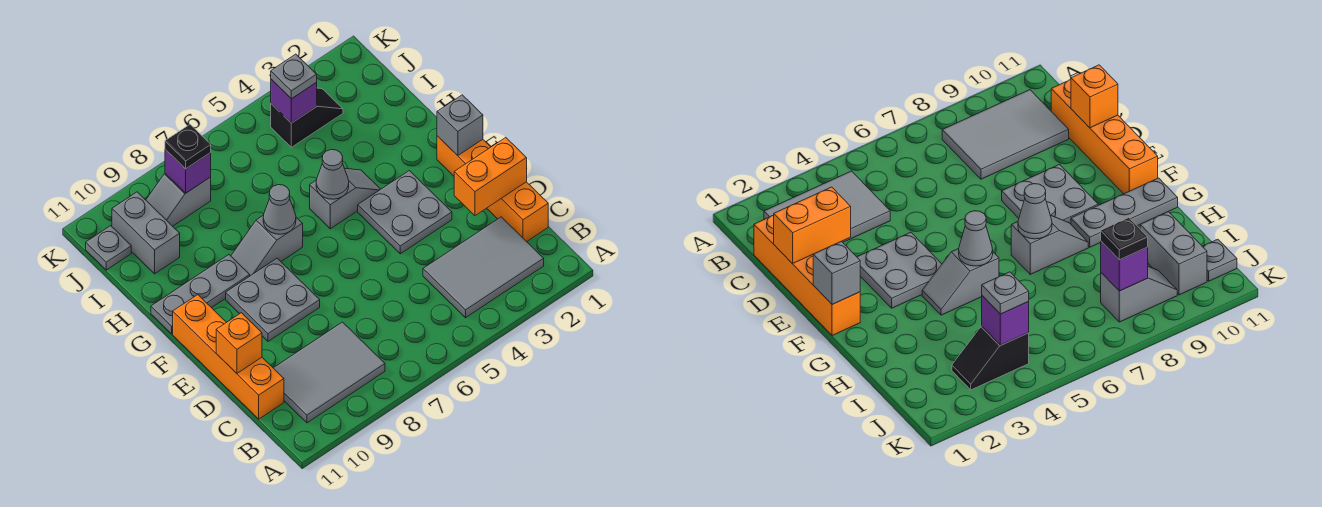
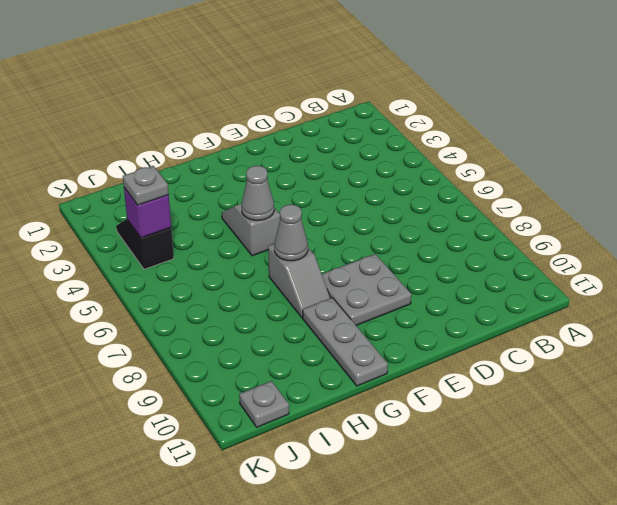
none -> grey tile B2:C4 level 1
none -> grey tile B8:C10 level 1
none -> orange brick C1:F1 level 1

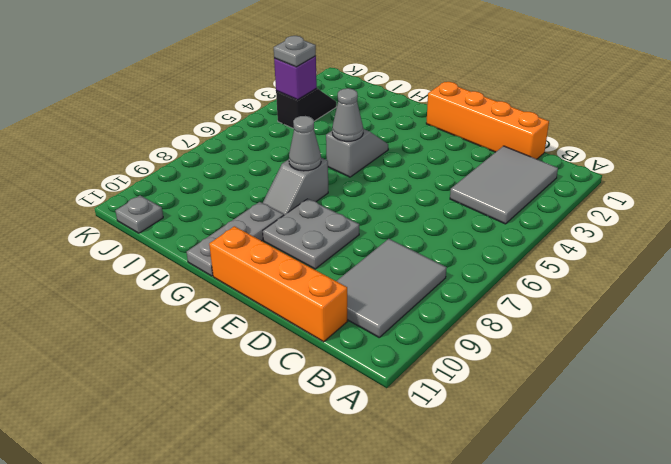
none -> grey plate E3:F4 level 1
none -> grey brick I10:J10 level 1
none -> grey slope J8:J9 level 1 top 8

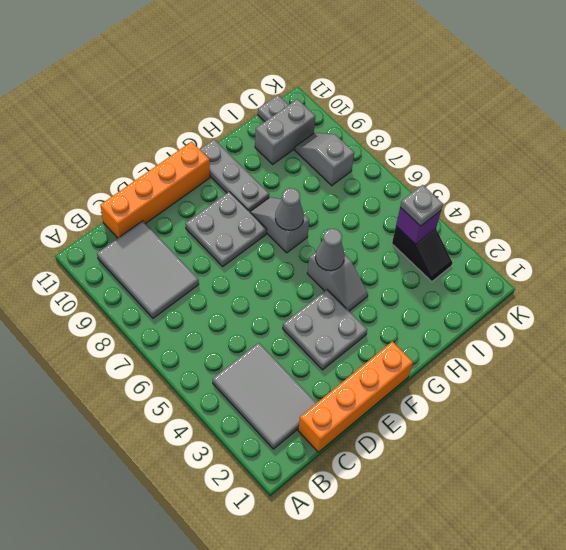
none -> orange brick D1:D2 level 2
none -> orange brick D11 level 2
none -> grey brick F1 level 2

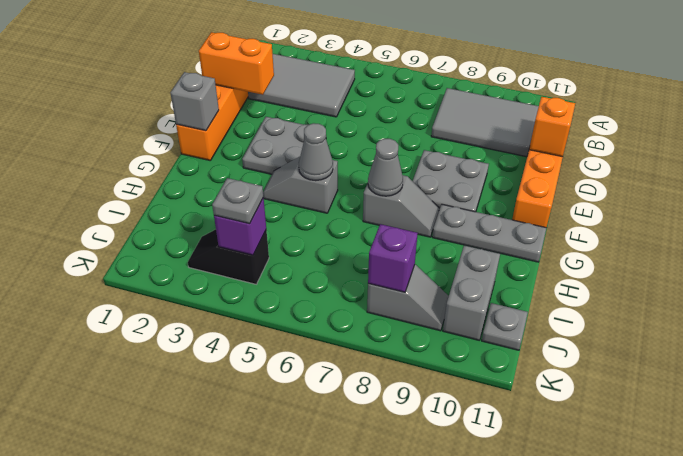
none -> black plate J8 level 3

